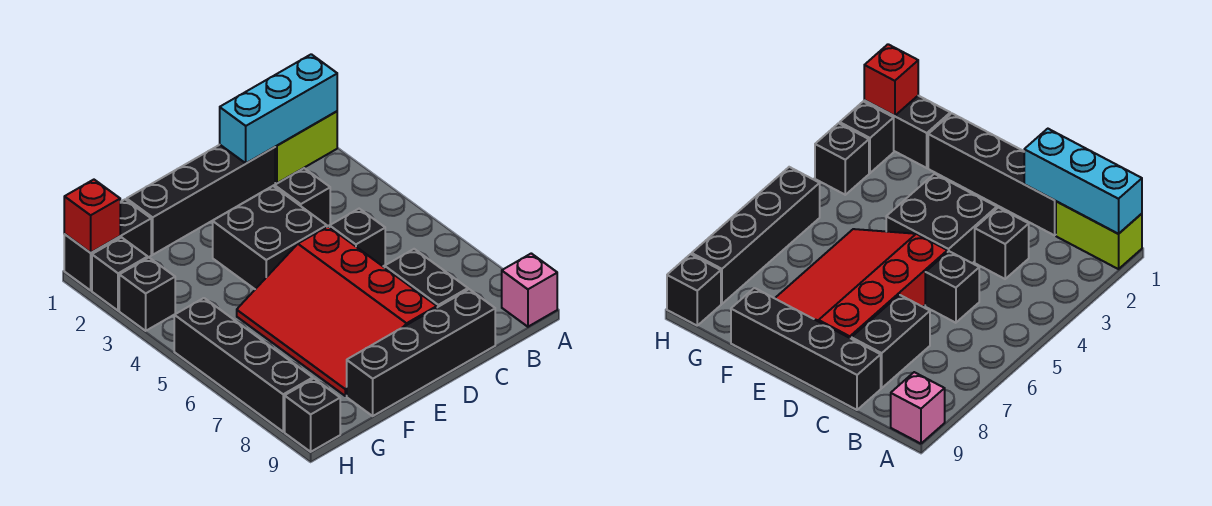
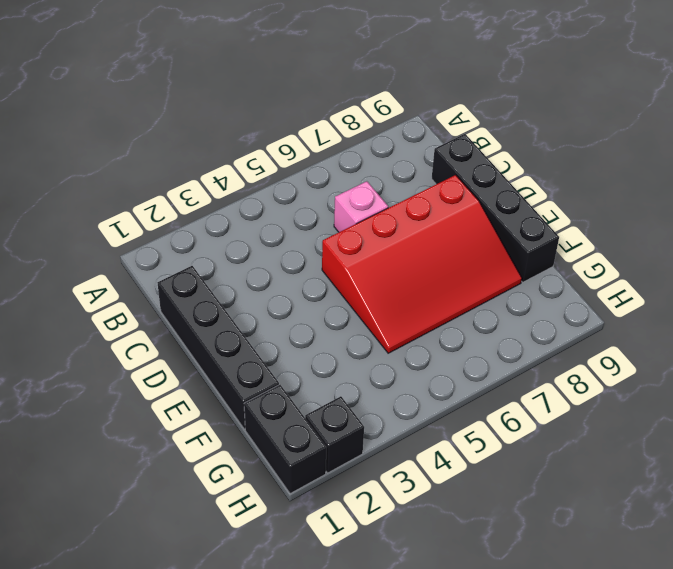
pink brick C6 level 1 -> pink brick A9 level 1
none -> lime brick A1:B1 level 1
none -> black brick C3 level 1
none -> black brick C5 level 1

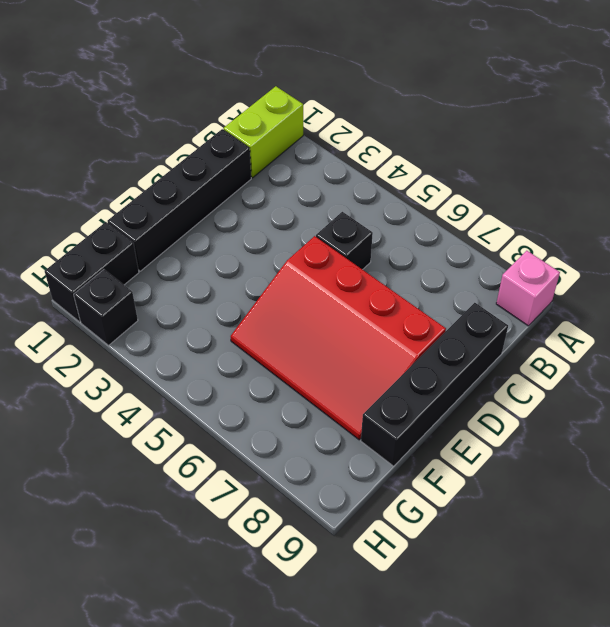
none -> black brick C3 level 1
none -> black brick C7:C8 level 1
none -> black brick D3:E4 level 1

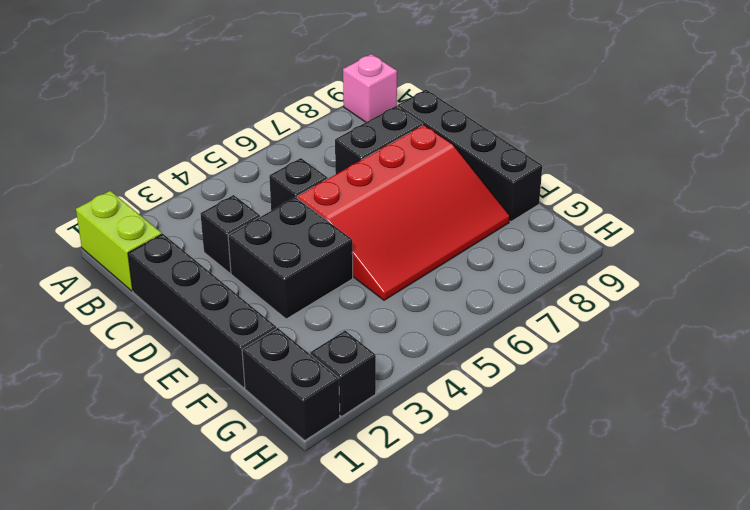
none -> black brick H3 level 1
none -> black brick H5:H8 level 1
none -> black brick H9 level 1

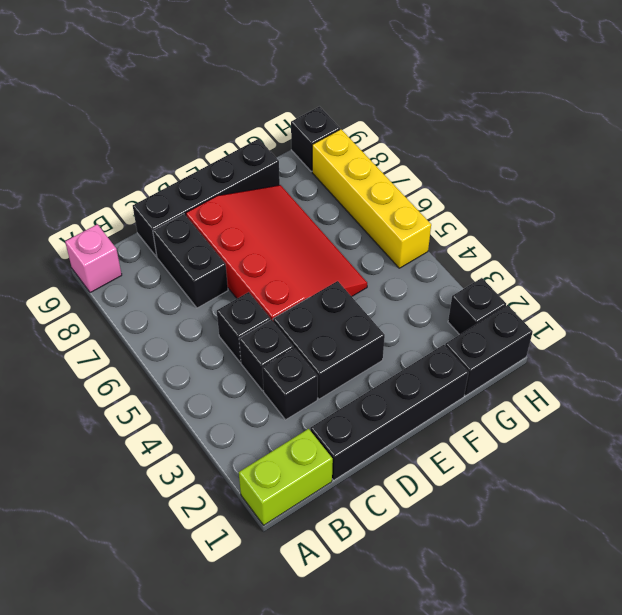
black brick C4 level 1 -> black brick H3 level 1
yellow brick H5:H8 level 1 -> black brick H5:H8 level 1
none -> cyan brick A1:C1 level 2
none -> red brick H1 level 2

